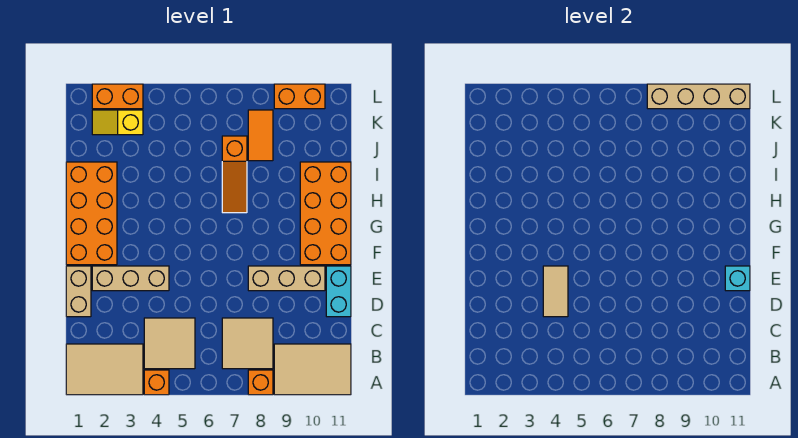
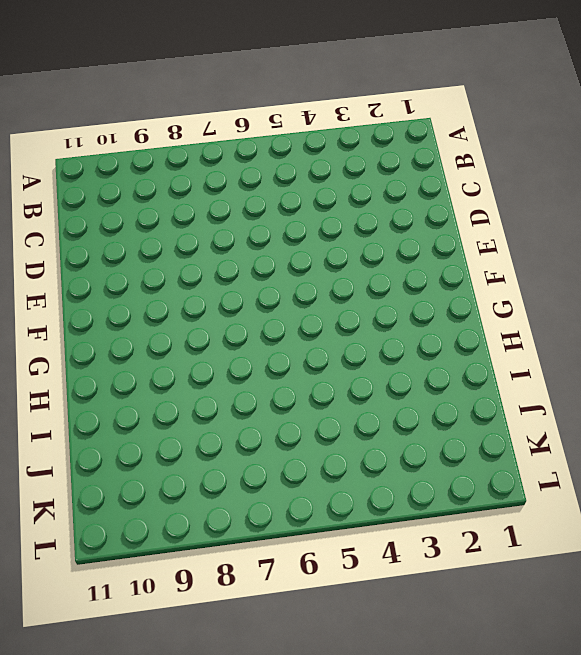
none -> tan tile A1:B3 level 1
none -> orange brick A4 level 1
none -> orange brick A8 level 1

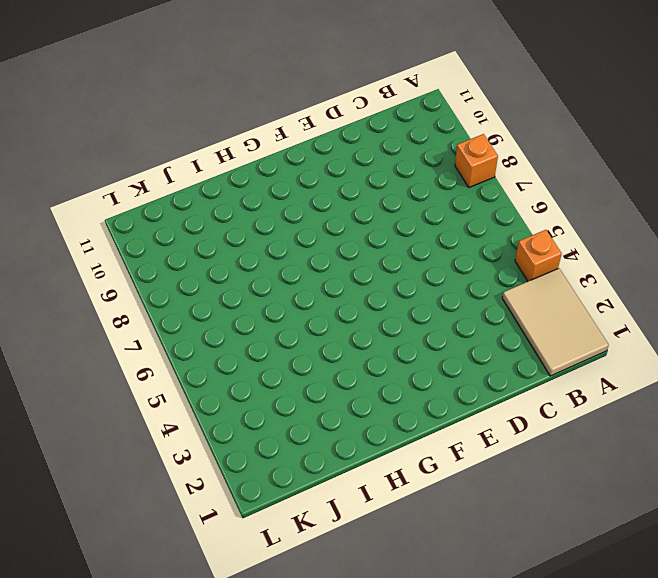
none -> tan tile A9:B11 level 1
none -> tan tile B4:C5 level 1
none -> tan tile B7:C8 level 1

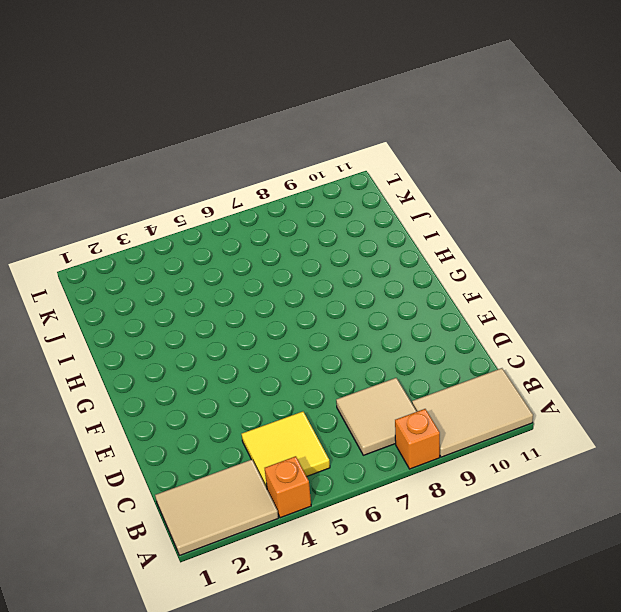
yellow tile B4:C5 level 1 -> tan tile B4:C5 level 1
none -> tan brick D1:E1 level 1
none -> cyan brick D11:E11 level 1
none -> tan brick E2:E4 level 1

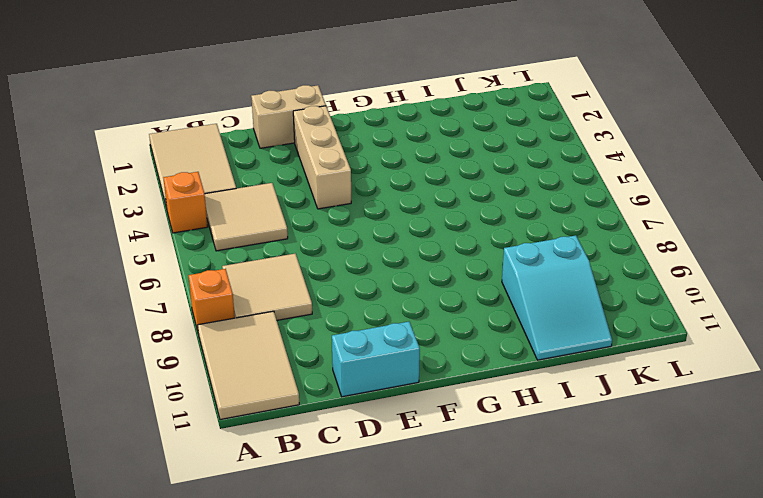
cyan slope I9:J11 level 1 top 9 -> orange brick F10:I11 level 1
none -> tan brick E8:E10 level 1
none -> orange brick F1:I2 level 1
none -> orange slope H7:J7 level 1 top J

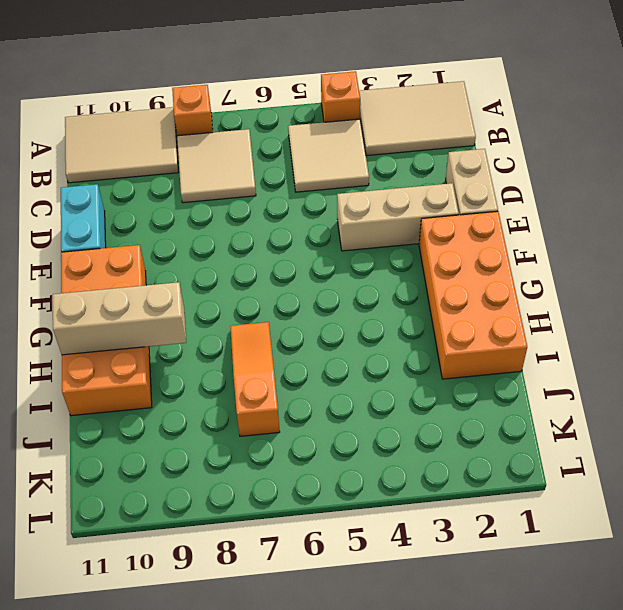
tan brick H9:H11 level 2 -> tan brick E8:E10 level 1
none -> orange tile J8:K8 level 1
none -> yellow slope K2:K3 level 1 top 3
none -> orange brick L2:L3 level 1

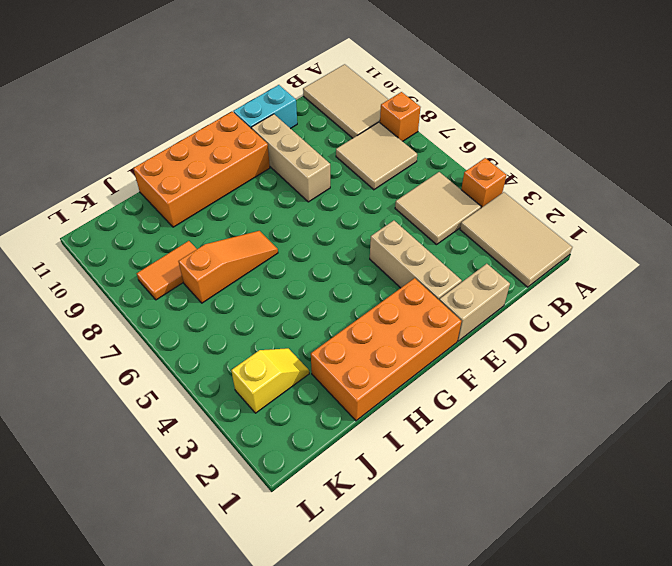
yellow slope J3:K3 level 1 top K -> yellow slope K2:K3 level 1 top 3
none -> orange brick L2:L3 level 1
none -> orange brick L9:L10 level 1
none -> tan tile D4:E4 level 2

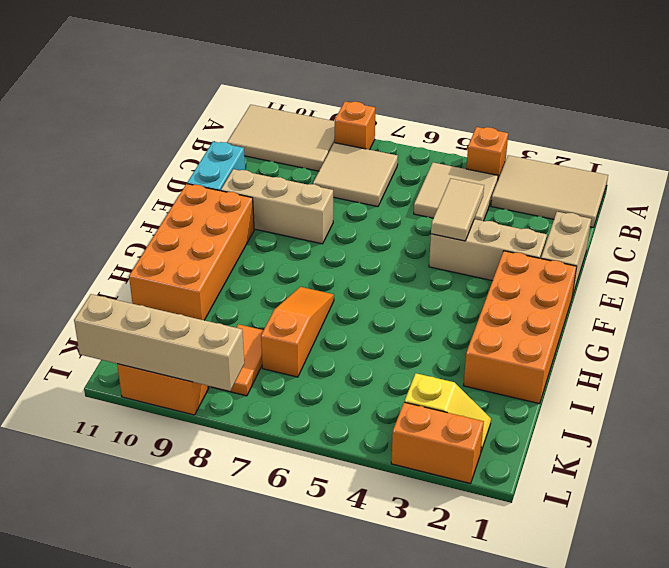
none -> cyan brick E11 level 2

